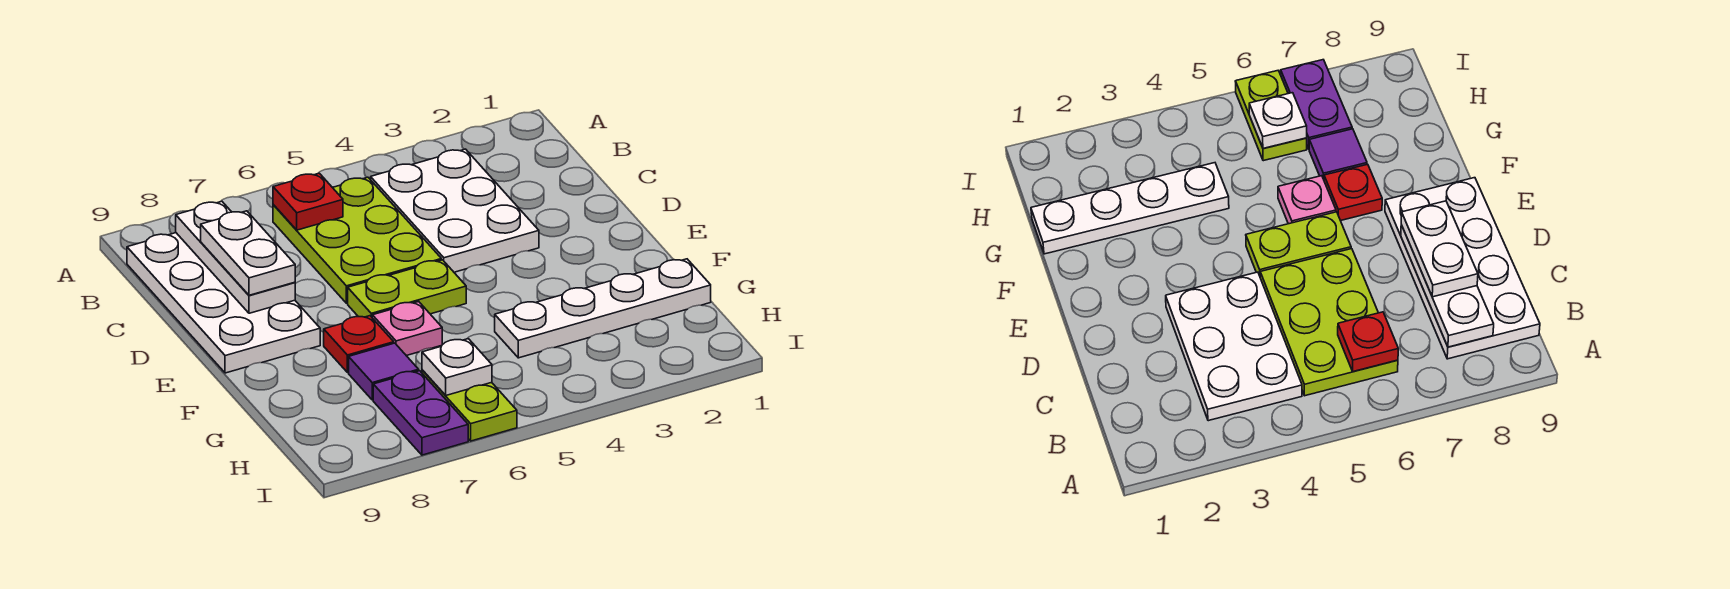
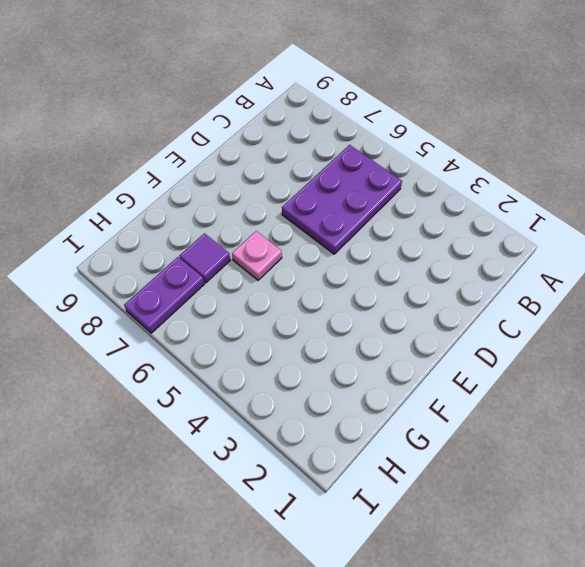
purple plate B5:D6 level 1 -> lime plate B5:D6 level 1
none -> white plate B3:D4 level 1
none -> white plate B8:E9 level 1
none -> lime plate E5:E6 level 1

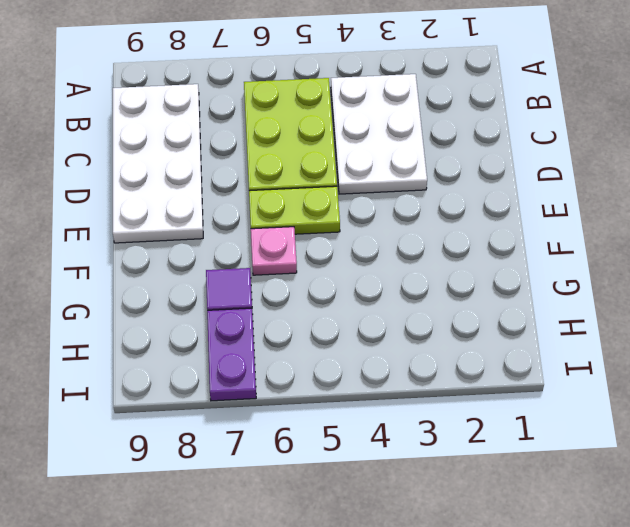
none -> red plate F7 level 1
none -> white plate G1:G4 level 1
none -> lime plate H6:I6 level 1

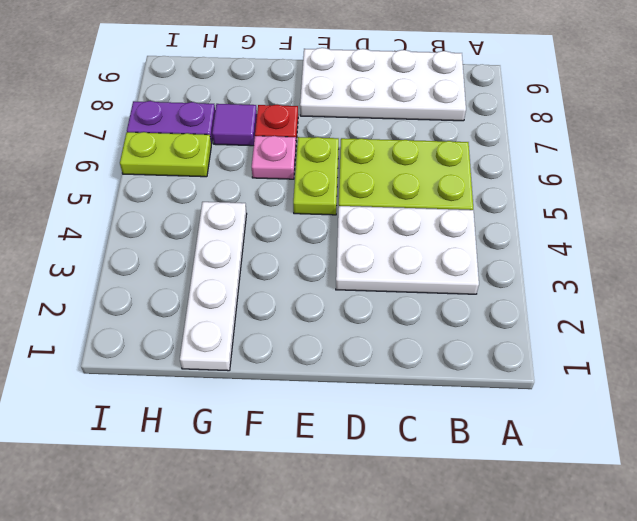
none -> red plate B6 level 2
none -> white plate B8:D8 level 2
none -> white plate H6 level 2

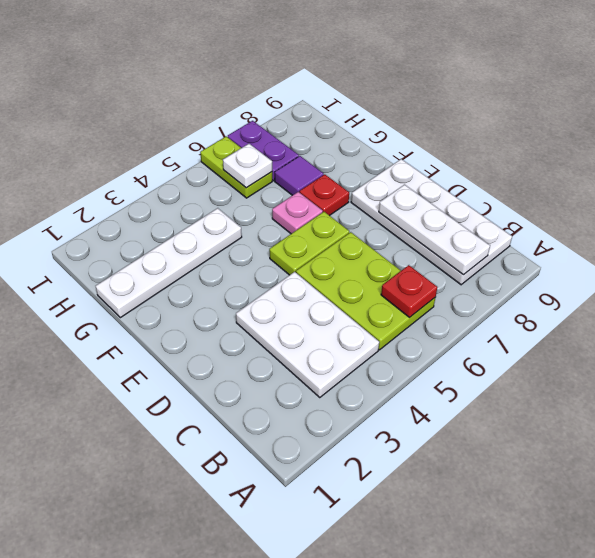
none -> white plate C8:D8 level 3

